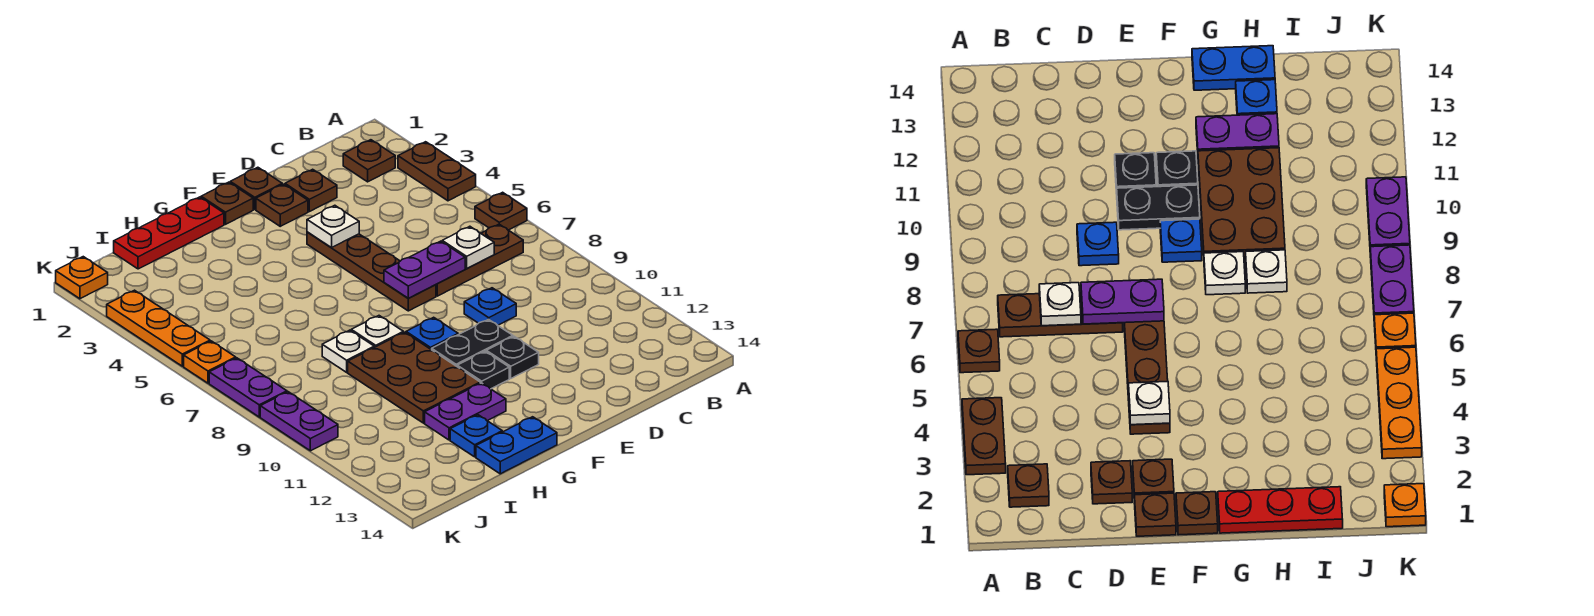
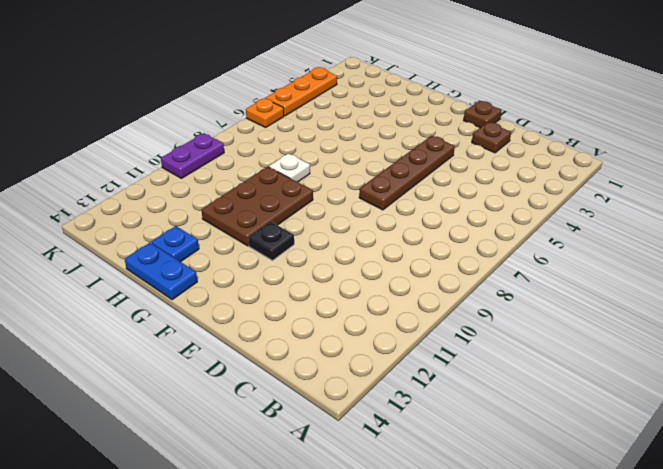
none -> brown plate A3:A4 level 1
none -> brown plate A6 level 1
none -> brown plate B2 level 1

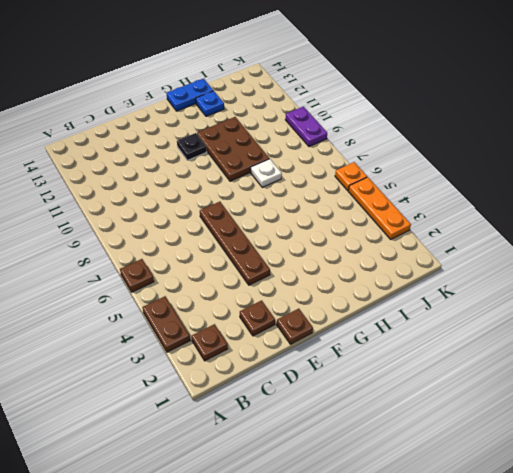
none -> brown plate B7:D7 level 1
none -> blue plate D9 level 1
none -> brown plate E2 level 1

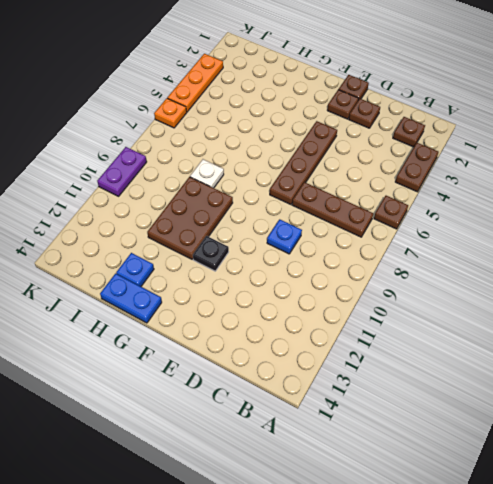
none -> black plate E10:F10 level 1
none -> black plate E11 level 1
none -> brown plate F1 level 1

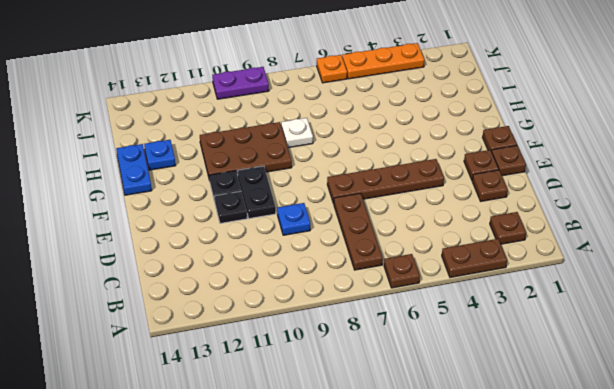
none -> blue plate F9 level 1
none -> red plate G1:I1 level 1
none -> white plate G8 level 1

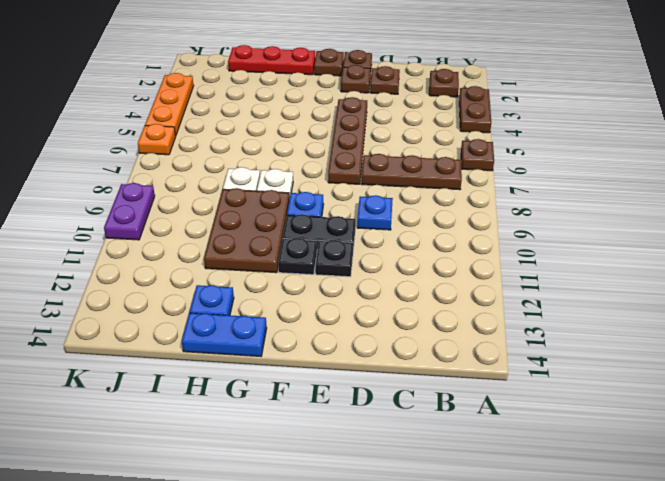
none -> purple plate G12:H12 level 1
none -> orange plate K1 level 1
none -> purple plate K7:K8 level 1

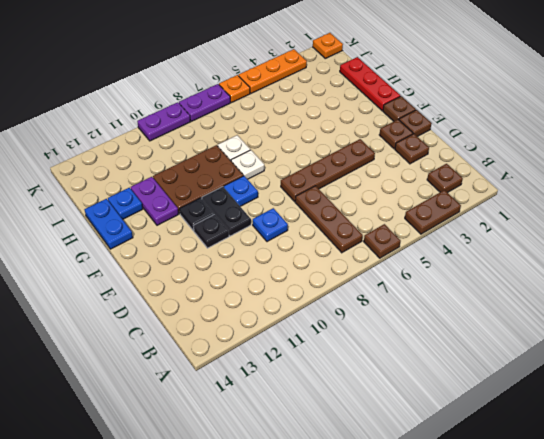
none -> white plate C7 level 2
none -> purple plate D7:E7 level 2
none -> white plate E4 level 2

